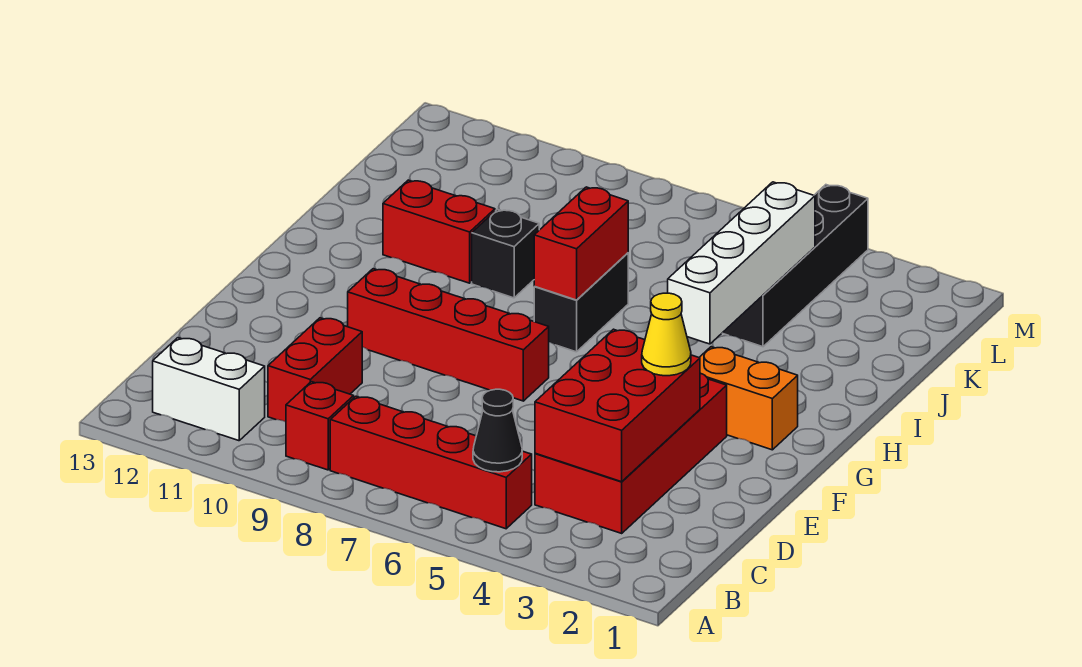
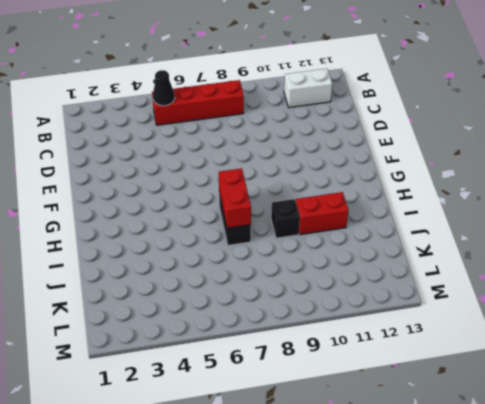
none -> red brick B9 level 1
none -> red brick C3:F4 level 1
none -> red brick C10:D10 level 1

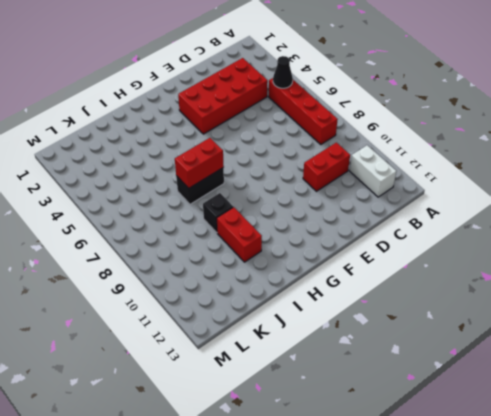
none -> red brick B9 level 1
none -> red brick F7:F10 level 1
none -> orange brick G2:G3 level 1

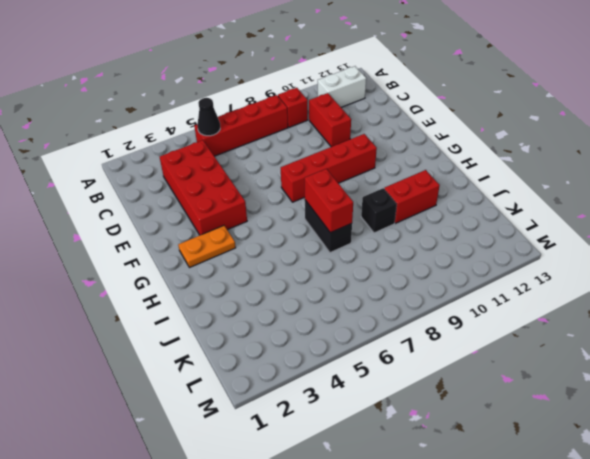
orange plate G2:G3 level 1 -> orange brick G2:G3 level 1
none -> black brick J4:M4 level 1
none -> red brick C3:E4 level 2
none -> white brick H4:K4 level 2

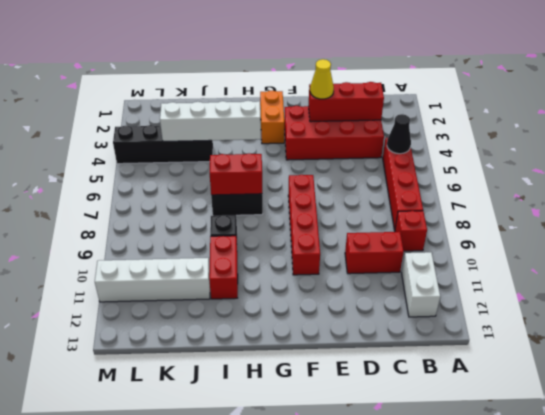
red brick C3:E3 level 2 -> red brick C3:E4 level 2
white brick J11:M11 level 1 -> none

